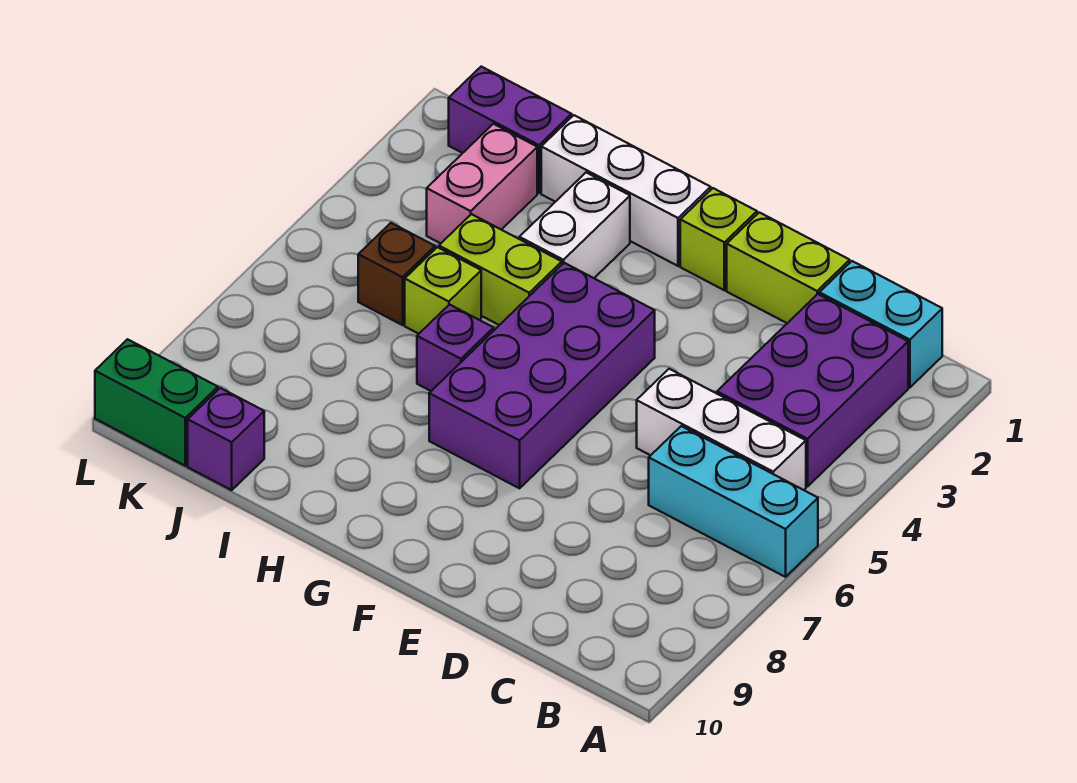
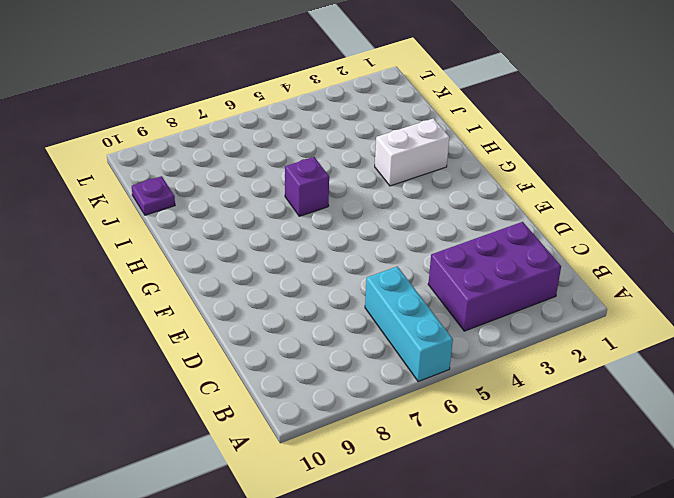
purple plate J10 level 1 -> purple brick J10 level 1
none -> cyan brick B1:C1 level 1
none -> white brick B5:D5 level 1
none -> lime brick D1:E1 level 1

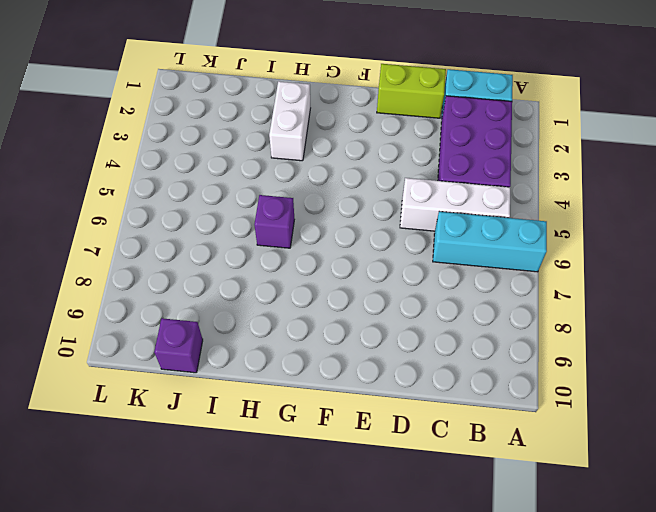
none -> lime brick F1 level 1
none -> purple brick F4:G7 level 1
none -> white brick G1:I1 level 1

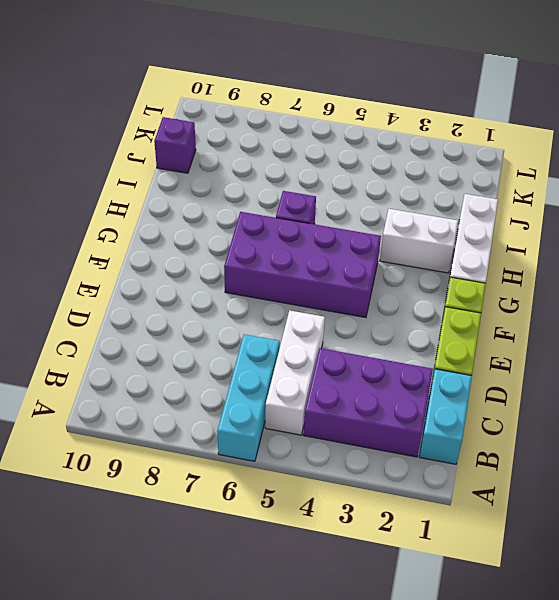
none -> lime brick H4:I4 level 1
none -> lime brick I5 level 1
none -> purple brick J1:K1 level 1

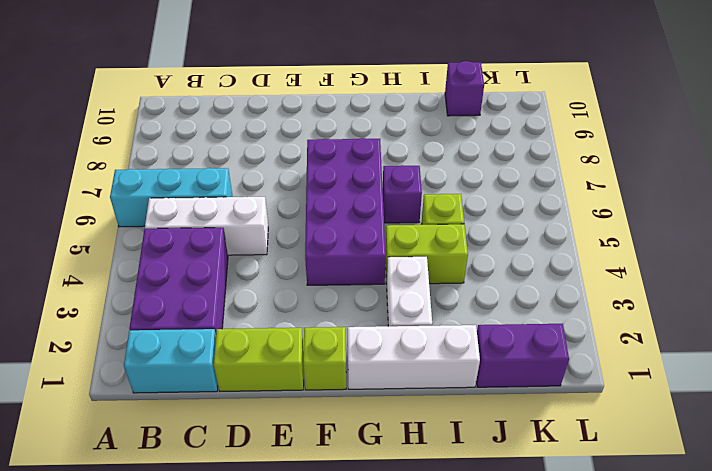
none -> pink brick J2:J3 level 1
none -> brown brick J5 level 1
none -> green brick K10:L10 level 1

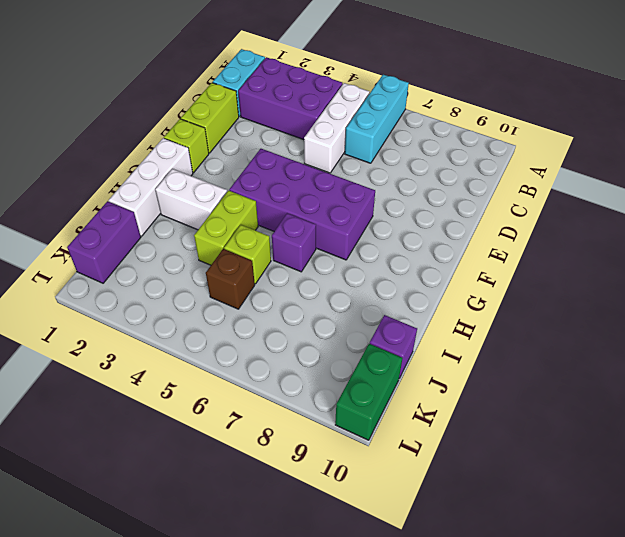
none -> pink brick J2:J3 level 1

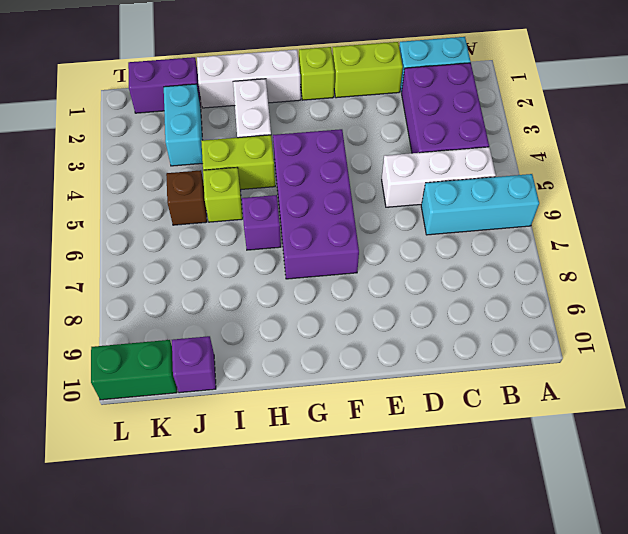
cyan brick J2:J3 level 1 -> pink brick J2:J3 level 1

